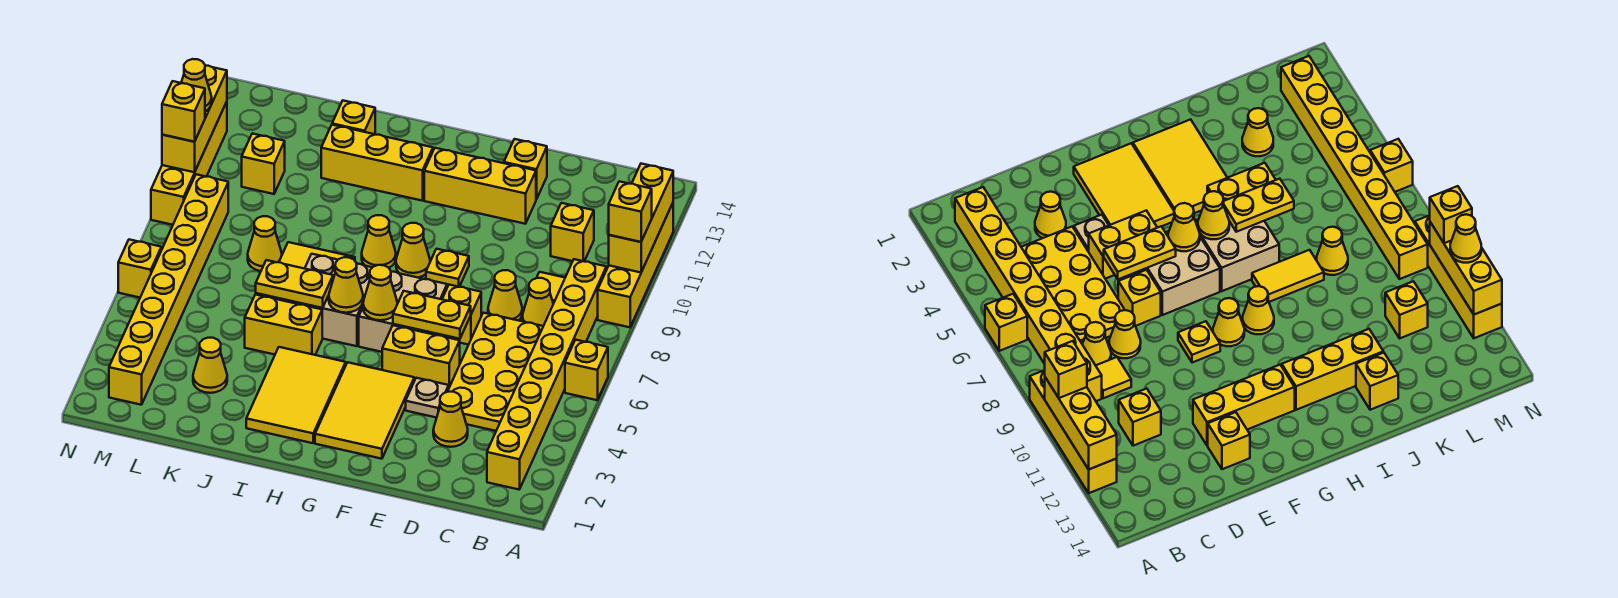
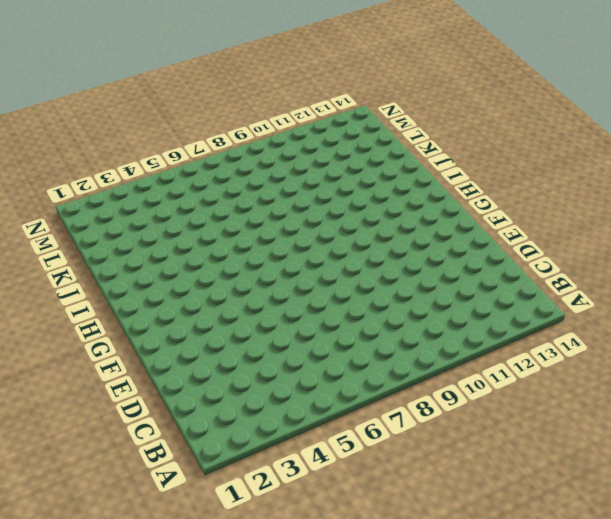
none -> yellow brick A6 level 1
none -> yellow brick A9:A12 level 1
none -> yellow brick B2:B9 level 1
none -> yellow plate C4:D7 level 1

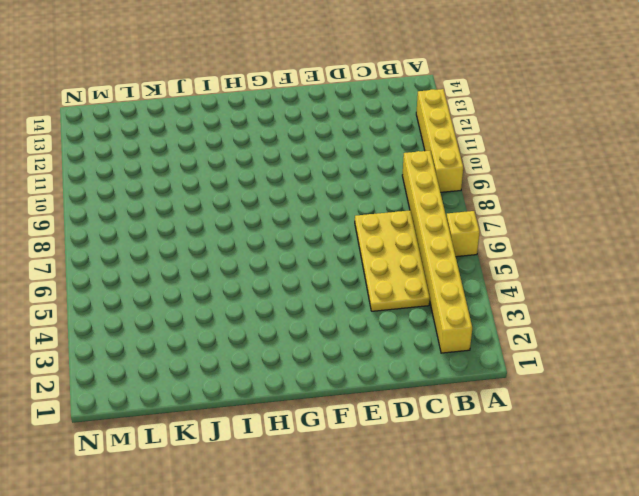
none -> yellow cone C8 level 1
none -> yellow tile C9 level 1
none -> yellow brick C11 level 1
none -> yellow cone D3 level 1

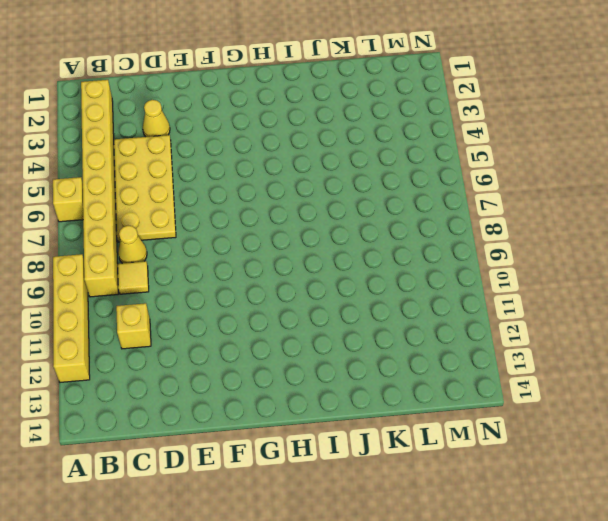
none -> yellow cone D8 level 1
none -> tan plate E4 level 1
none -> yellow brick E5:F5 level 1
none -> yellow brick E7 level 1

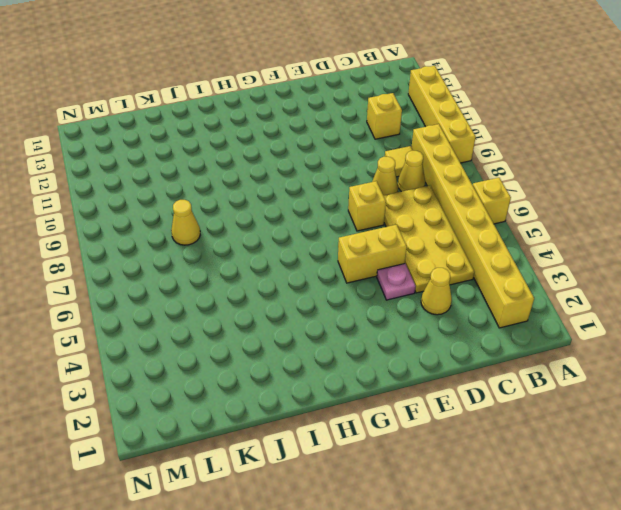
pink plate E4 level 1 -> tan plate E4 level 1
none -> yellow brick E12:G12 level 1
none -> yellow brick E13 level 1
none -> yellow tile F2:G4 level 1
none -> tan brick F6:G7 level 1

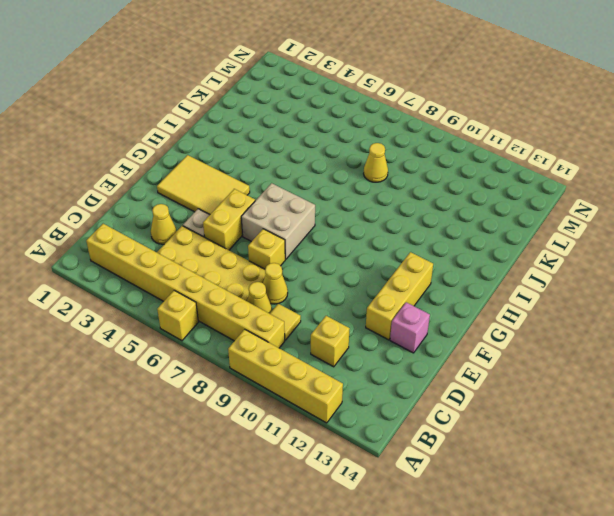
pink brick E13 level 1 -> yellow brick E13 level 1
none -> yellow plate F9 level 1
none -> yellow cone G9 level 1
none -> yellow tile H2:I4 level 1
none -> tan brick H6:I7 level 1

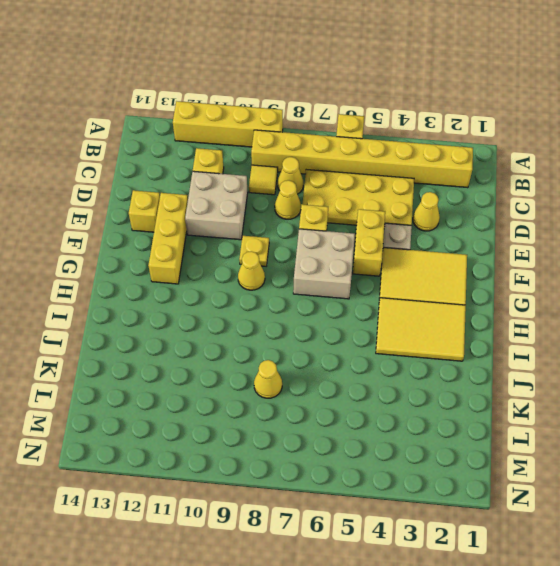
tan brick D10:E11 level 1 -> tan brick H6:I7 level 1
none -> yellow cone H9 level 1
none -> yellow brick H12:J12 level 1
none -> yellow brick I5:J5 level 1
none -> yellow tile I8:J8 level 1

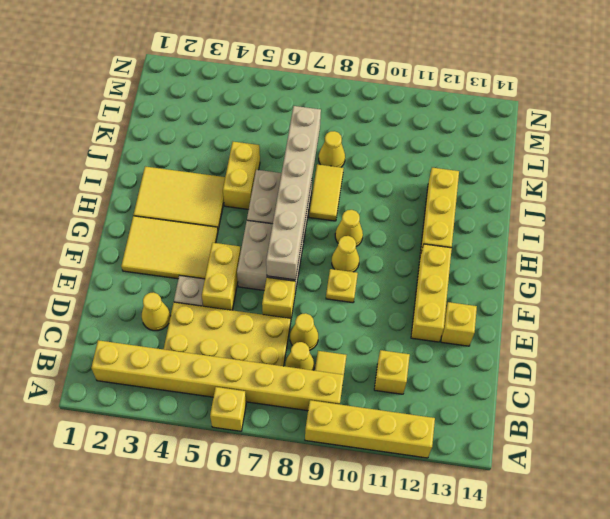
tan brick F7:K7 level 2 -> none
none -> yellow brick J13 level 1
none -> yellow cone K3 level 1
none -> yellow brick L11 level 1
none -> yellow brick M2:M9 level 1

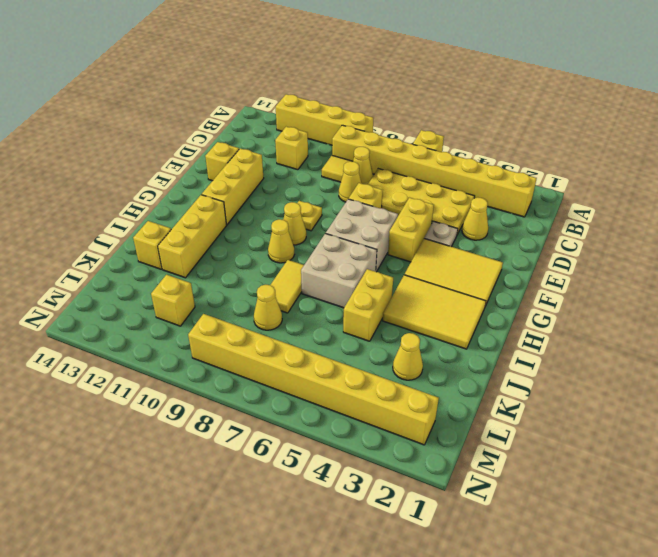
none -> yellow brick N6 level 1
none -> yellow brick N9:N12 level 1
none -> yellow brick A10:A12 level 2
none -> yellow plate E6:F6 level 2

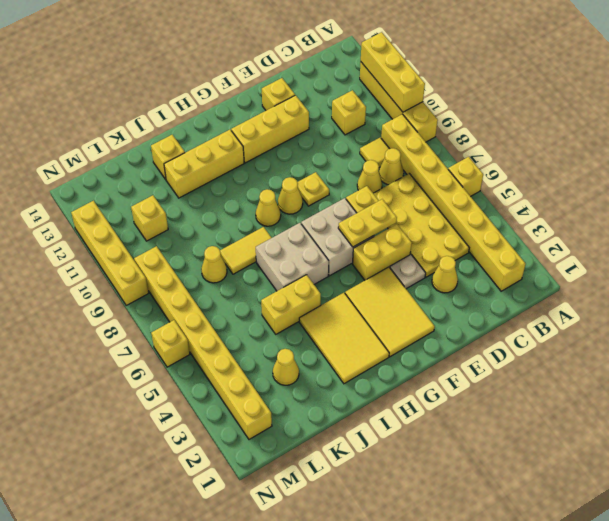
none -> yellow cone G6 level 2
none -> yellow cone H6 level 2
none -> yellow plate I6:J6 level 2
none -> yellow brick N10:N12 level 2

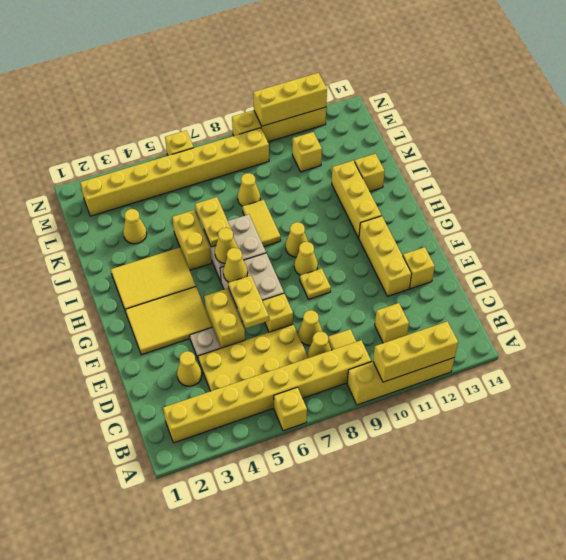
none -> yellow brick A10 level 3
none -> yellow brick N10 level 3
none -> yellow cone N11 level 3

